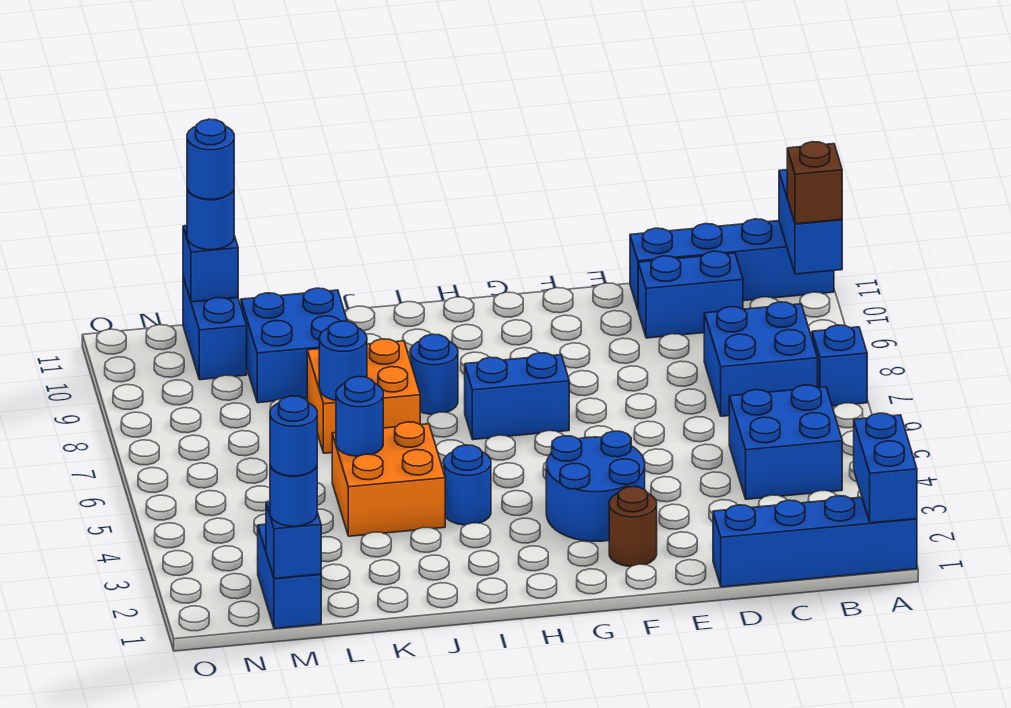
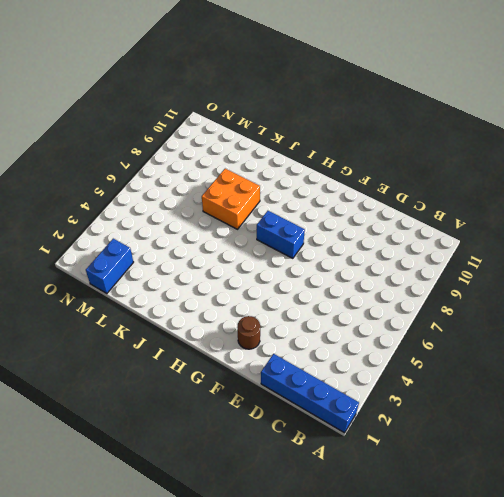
none -> blue brick A7 level 1
none -> blue brick A11:D11 level 1
none -> blue brick B4:C5 level 1

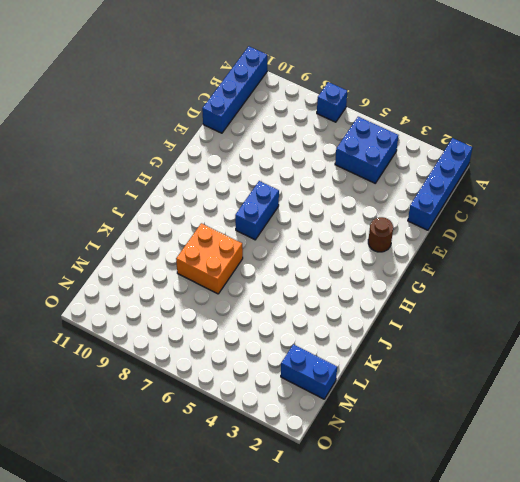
none -> blue brick B7:C8 level 1
none -> blue brick C10:D10 level 1
none -> blue round brick F3:G4 level 1

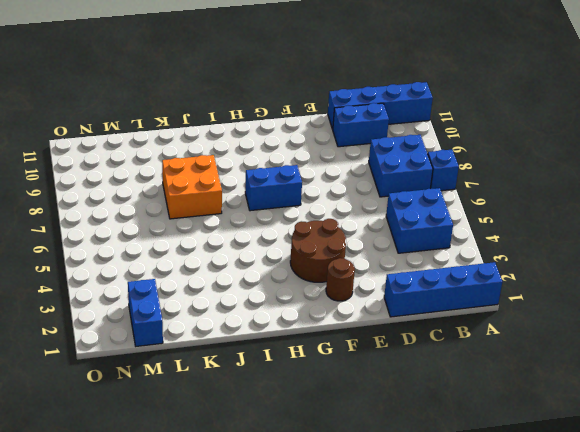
brown round brick F3:G4 level 1 -> blue round brick F3:G4 level 1
none -> blue round brick I4 level 1
none -> blue round brick I8 level 1
none -> orange brick J4:K5 level 1

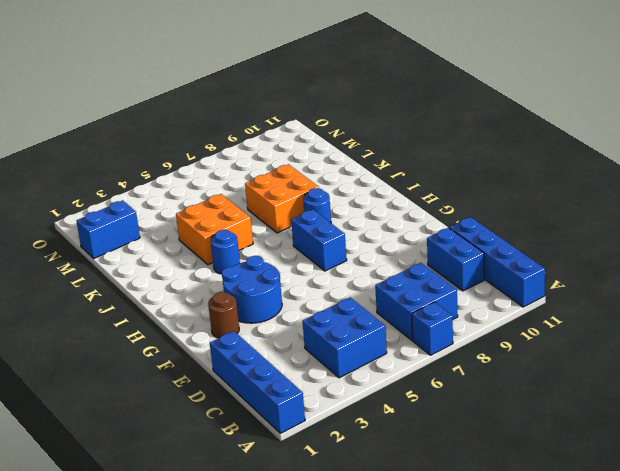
none -> blue brick K9:L10 level 1
none -> blue brick M10:M11 level 1
none -> blue brick A1:A2 level 2

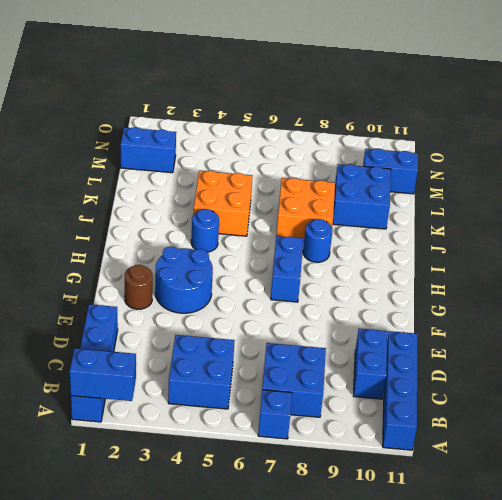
none -> blue brick A10:A11 level 2
none -> blue round brick K5 level 2
none -> blue round brick K7 level 2

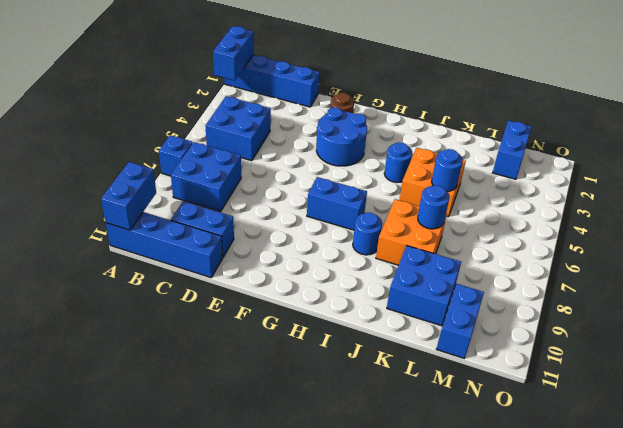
none -> blue brick M1 level 2
none -> blue brick M11 level 2
none -> brown brick A10 level 3

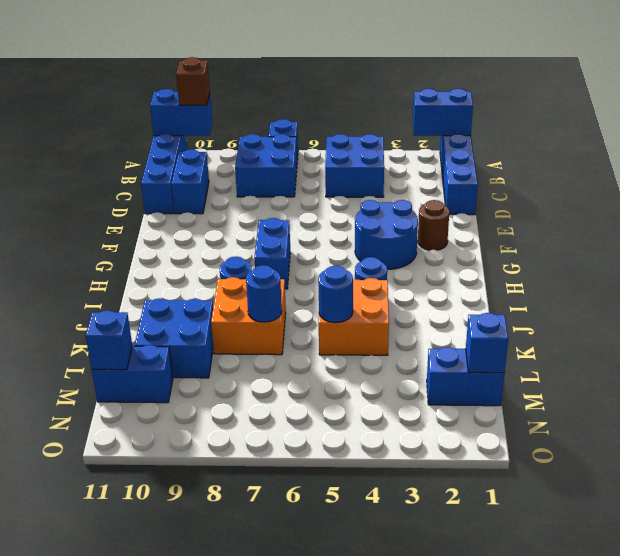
none -> blue round brick M1 level 3
none -> blue round brick M11 level 3
none -> blue round brick M1 level 4

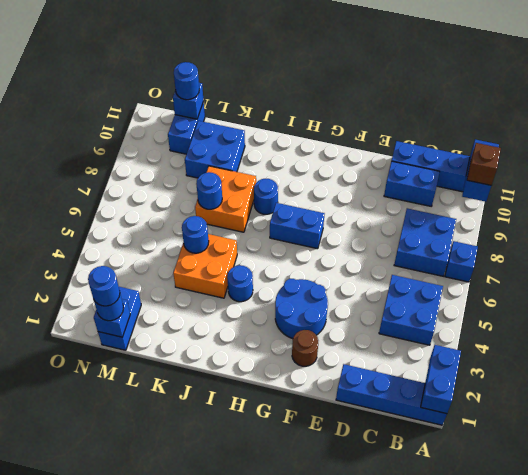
none -> blue round brick M11 level 4

